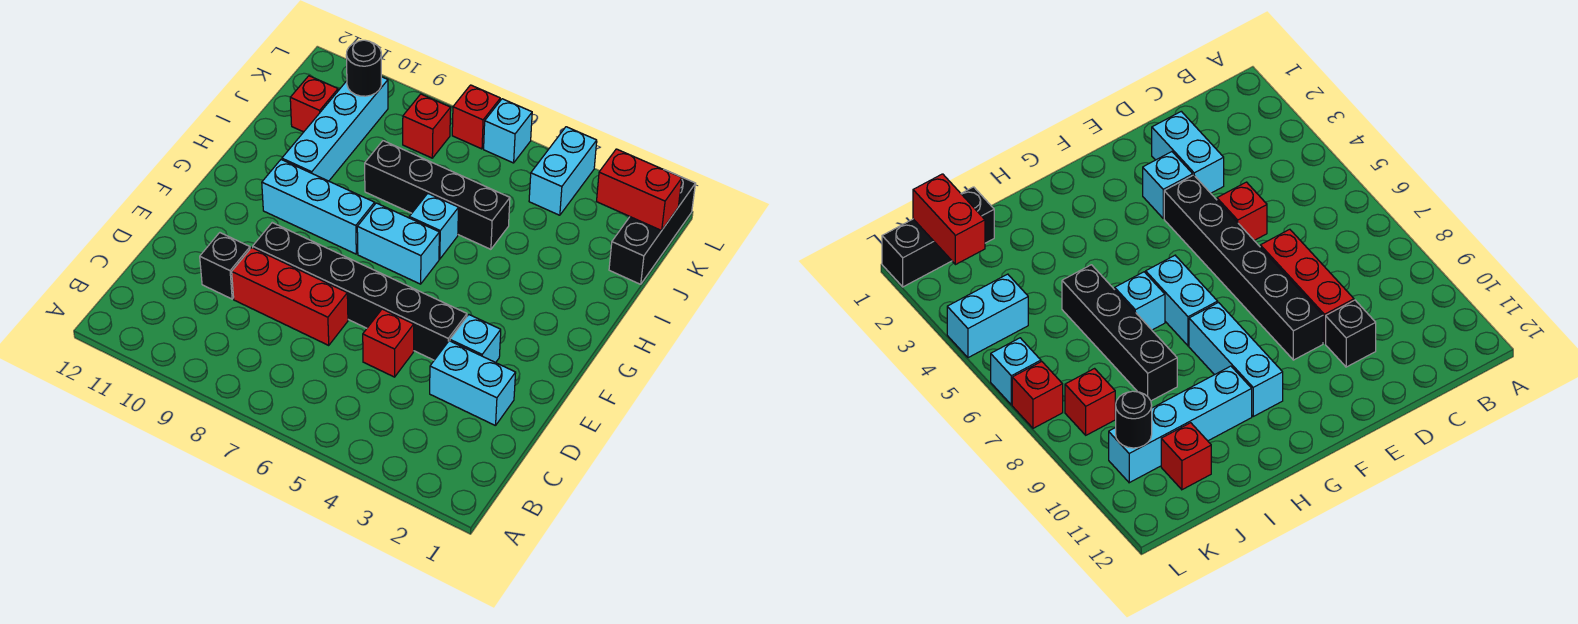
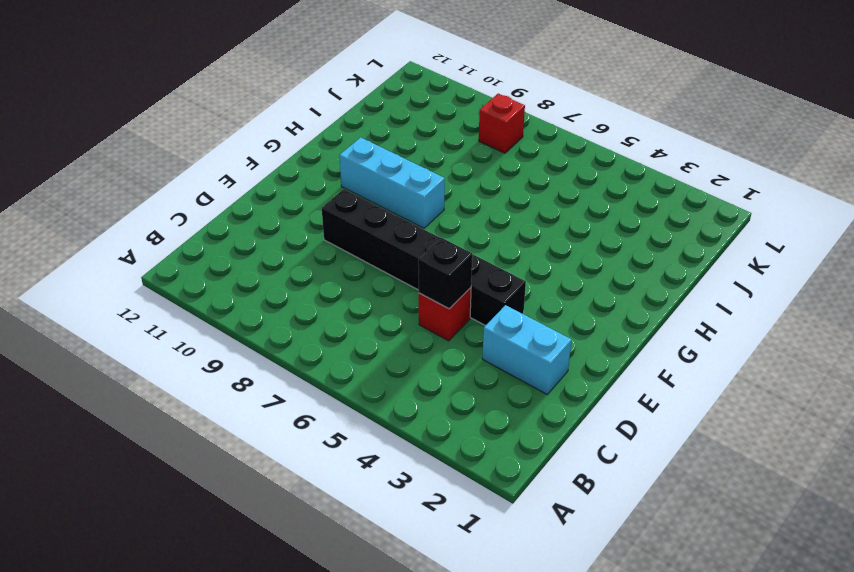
black brick D5 level 2 -> black brick D10 level 1
none -> red brick D7:D9 level 1
none -> cyan brick E3 level 1
none -> cyan brick G6:G7 level 1

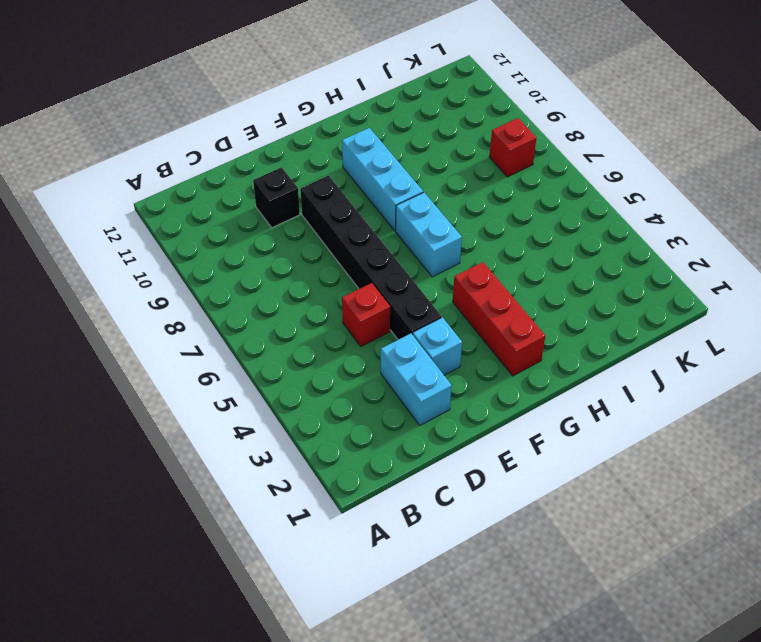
red brick G2:G4 level 1 -> red brick D7:D9 level 1
none -> cyan brick H6 level 1
none -> cyan brick H10:K10 level 1
none -> black brick I5:I8 level 1

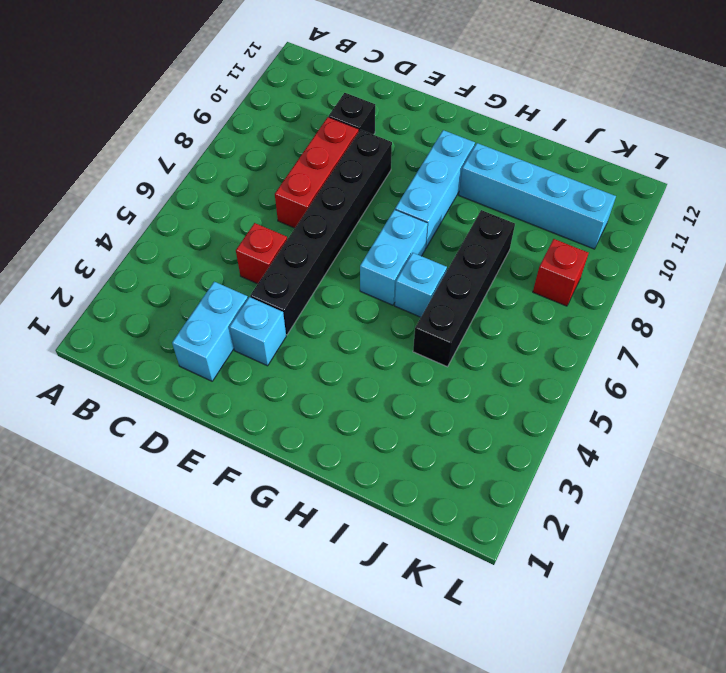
none -> black brick J1:L1 level 1
none -> red brick J11 level 1
none -> cyan brick K4:L4 level 1

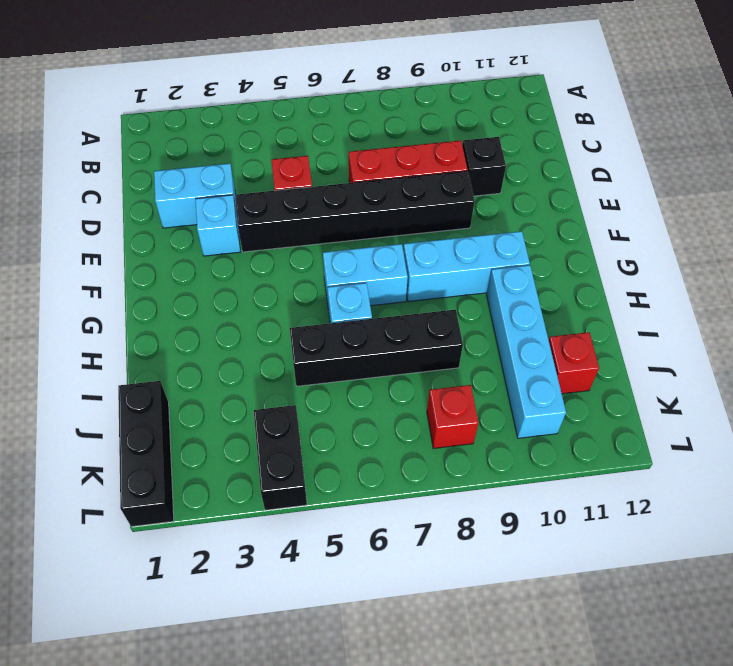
black brick K4:L4 level 1 -> cyan brick K4:L4 level 1
none -> cyan brick L6 level 1
none -> red brick L7 level 1
none -> red brick K1:K2 level 2

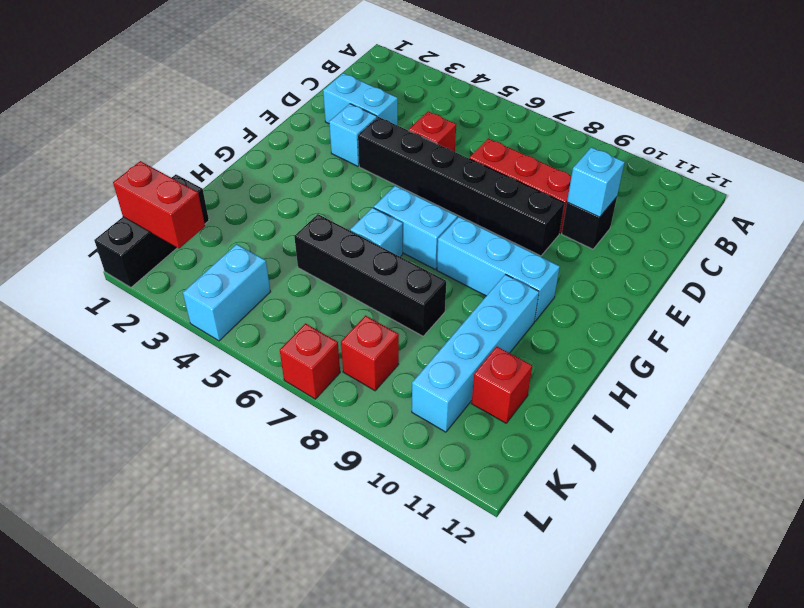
cyan brick D10 level 2 -> cyan brick L6 level 1
none -> black round brick K10 level 2

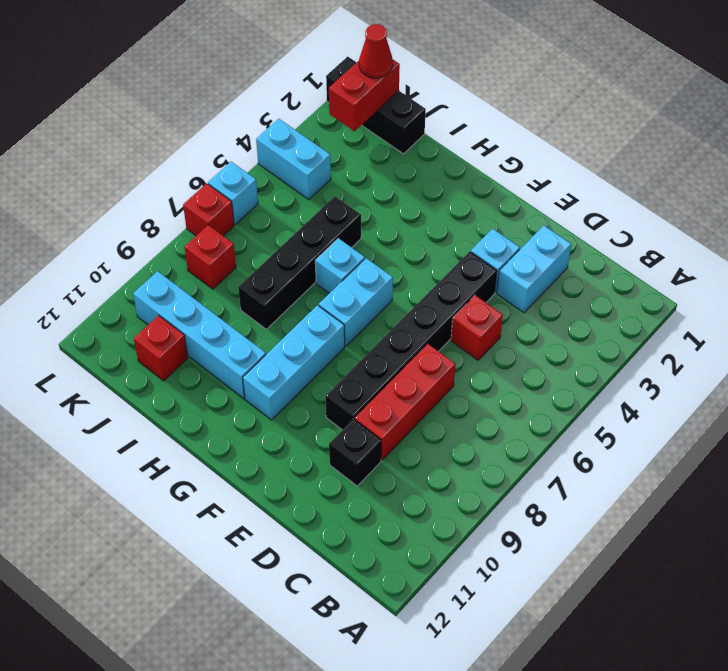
red cone K1 level 3 -> none
none -> black round brick K10 level 2

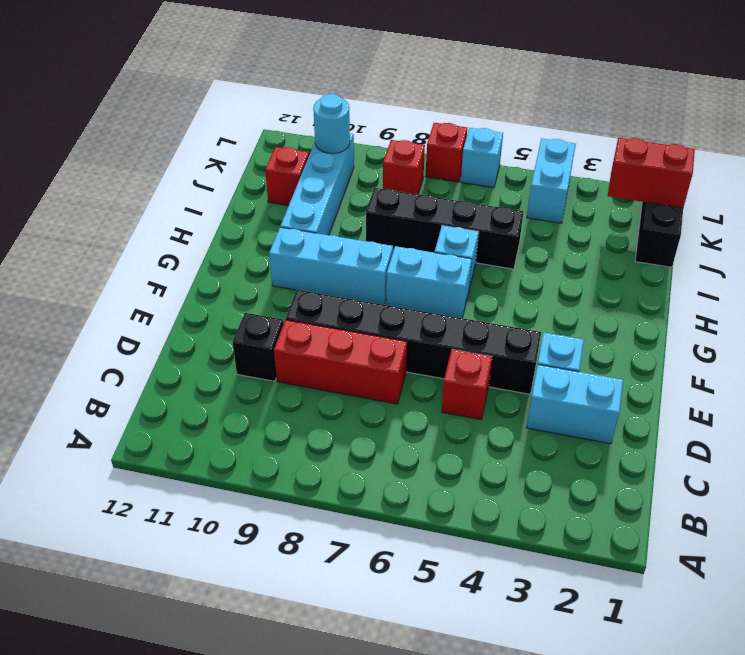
cyan round brick K10 level 2 -> black round brick K10 level 2

